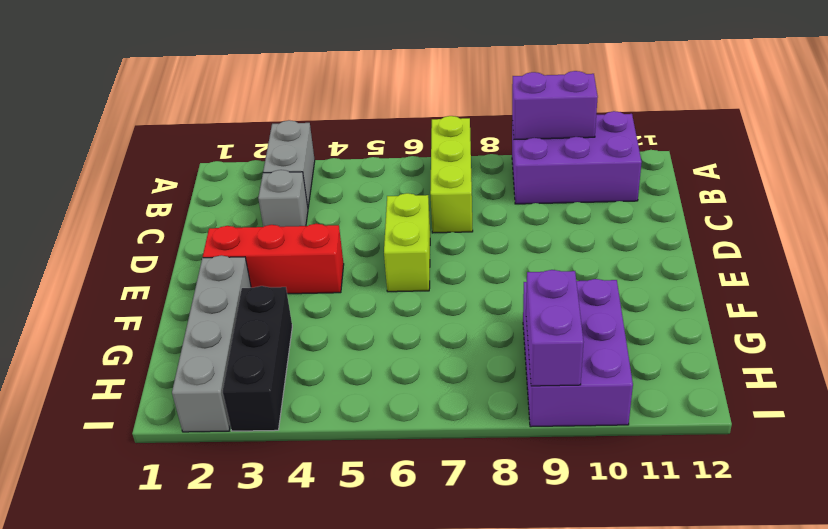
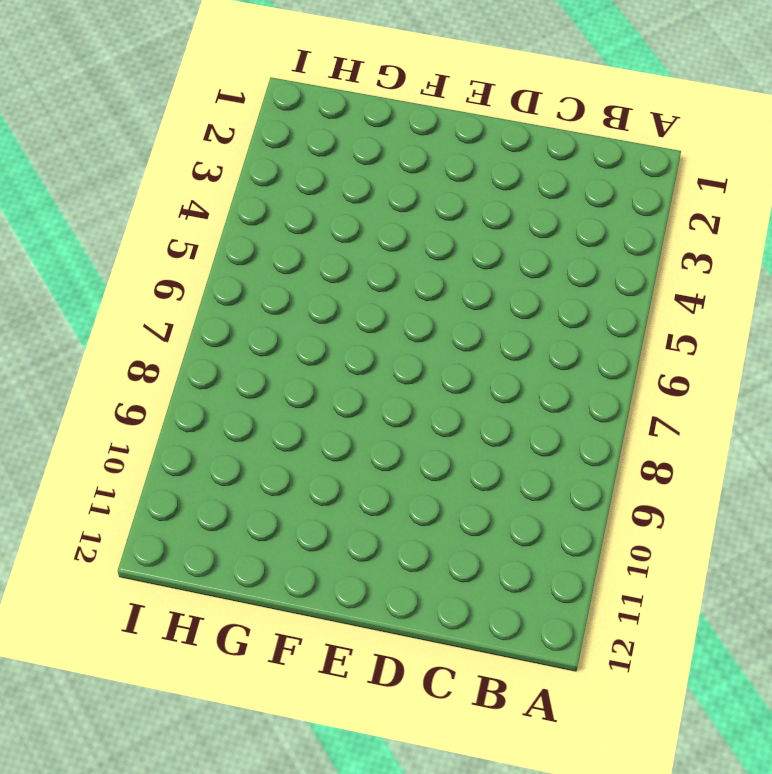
none -> grey brick A3:B3 level 1
none -> lime brick A7:C7 level 1

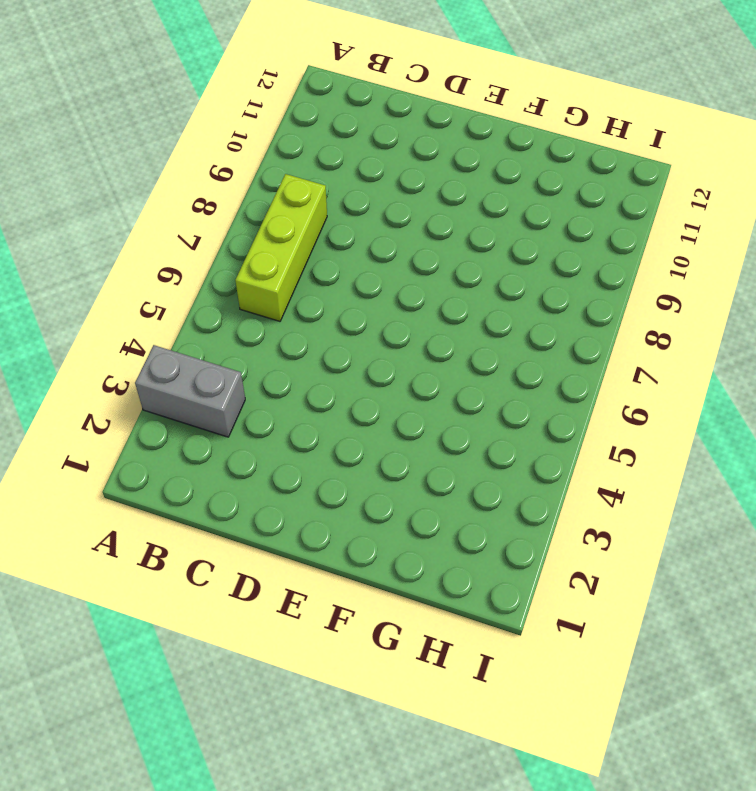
lime brick B6:B8 level 1 -> lime brick A7:C7 level 1
none -> purple brick A9:B11 level 1
none -> grey brick C3 level 1

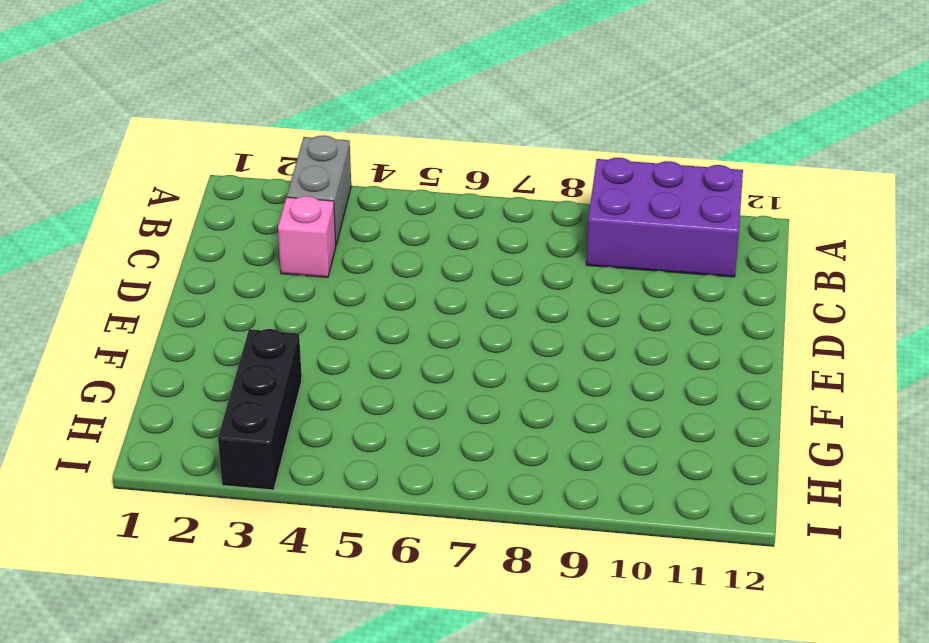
pink brick C3 level 1 -> grey brick C3 level 1
none -> lime brick A7:C7 level 1
none -> lime brick D6:E6 level 1

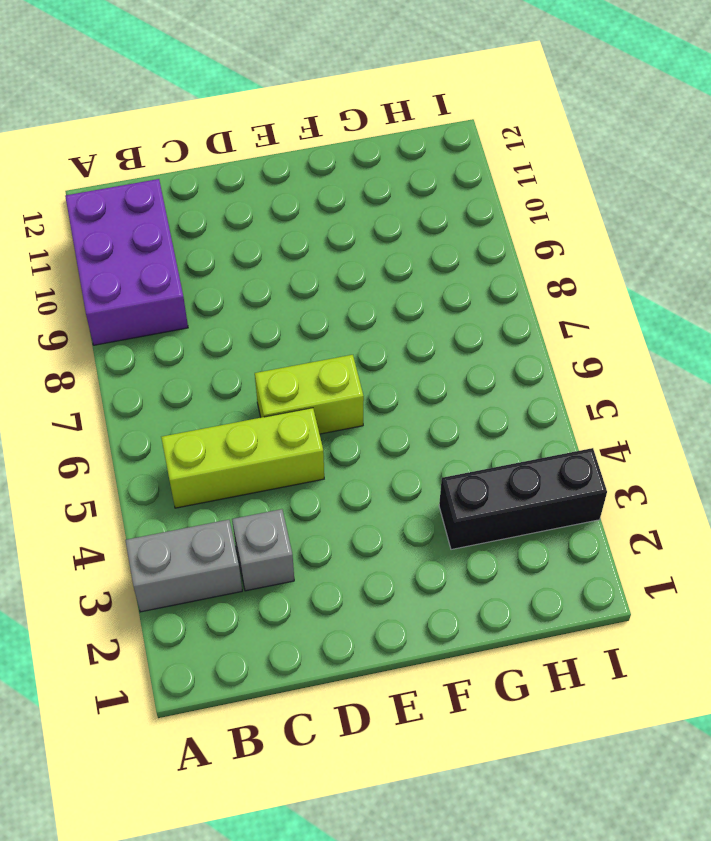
lime brick B5:D5 level 1 -> lime brick A7:C7 level 1
none -> red brick E2:E4 level 1
none -> grey brick F2:I2 level 1

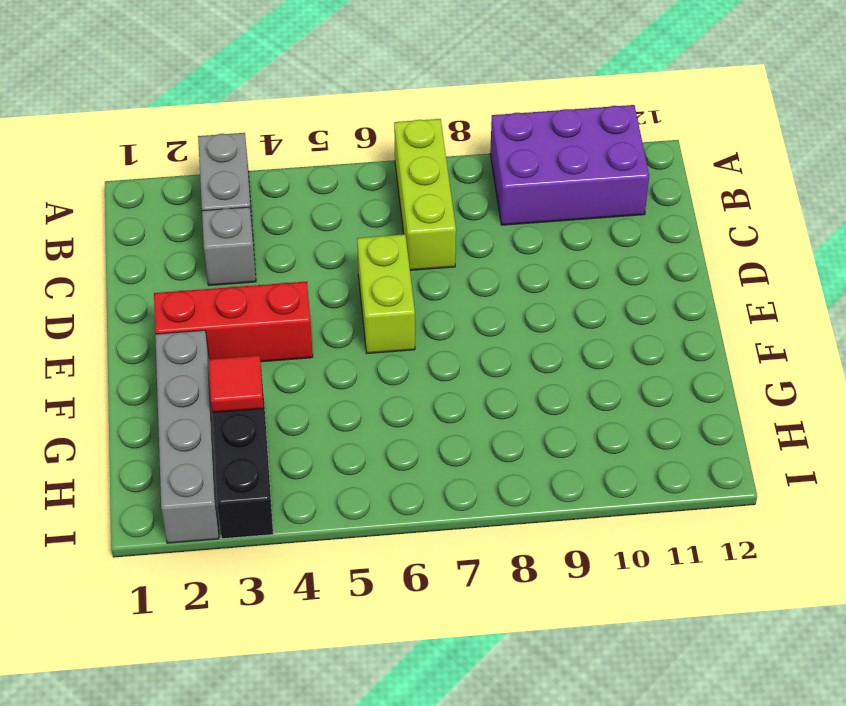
red tile G3 level 2 -> none
none -> purple brick G9:I10 level 1
none -> purple brick A9:A10 level 2

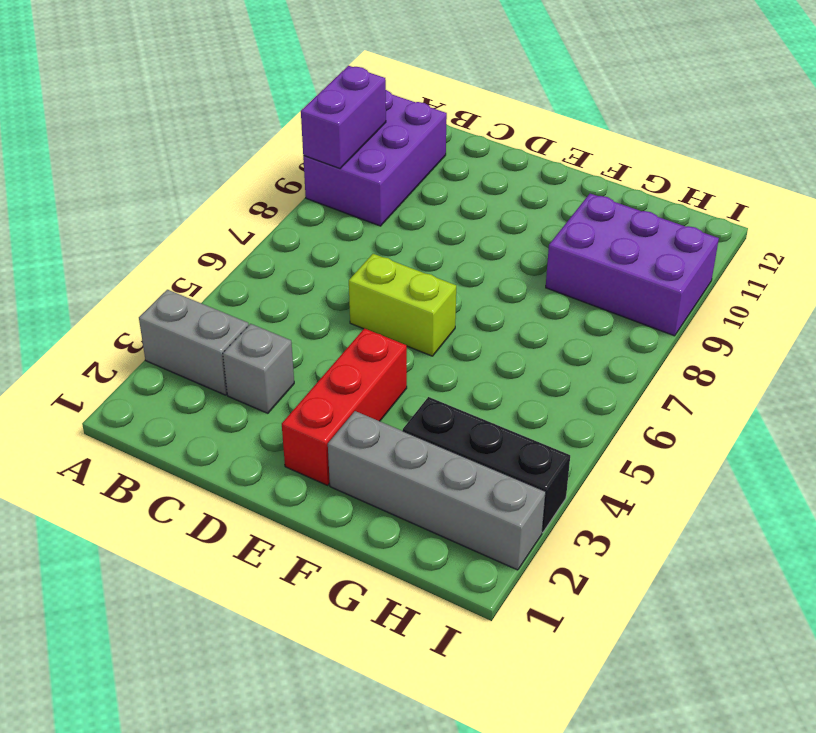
none -> lime brick A7:C7 level 1
none -> purple brick H9:I9 level 2

